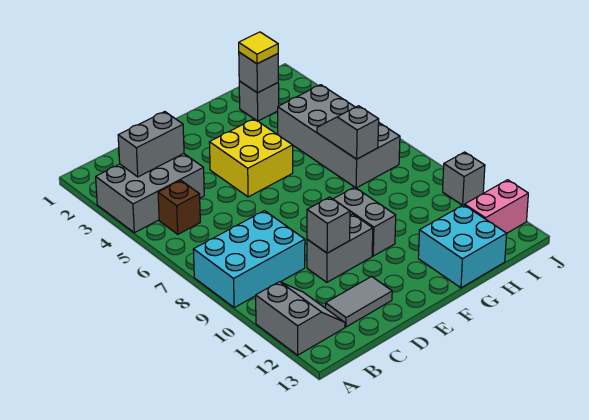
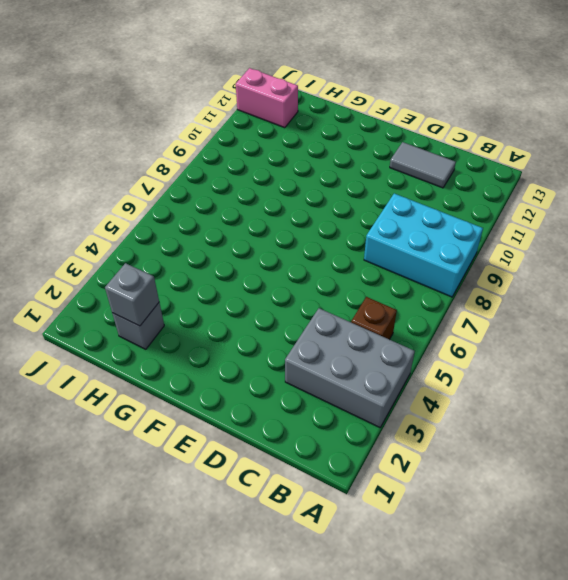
none -> grey slope A11:B12 level 1 top A
none -> grey brick D10:E10 level 1
none -> yellow brick E4:F5 level 1

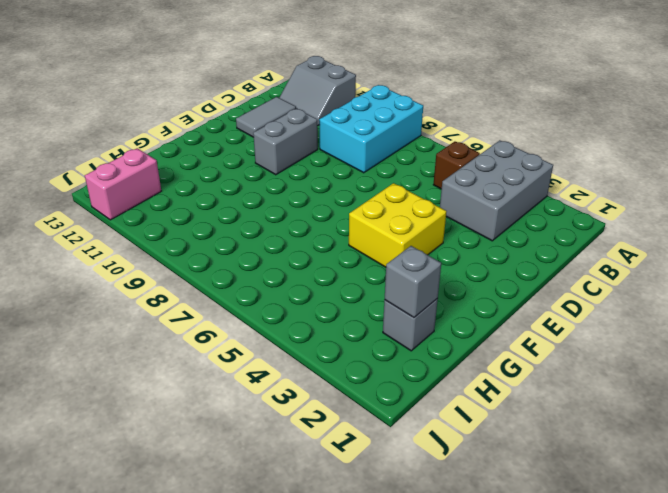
none -> grey brick F9:F10 level 1
none -> cyan brick G12:H13 level 1
none -> grey brick H4:I7 level 1

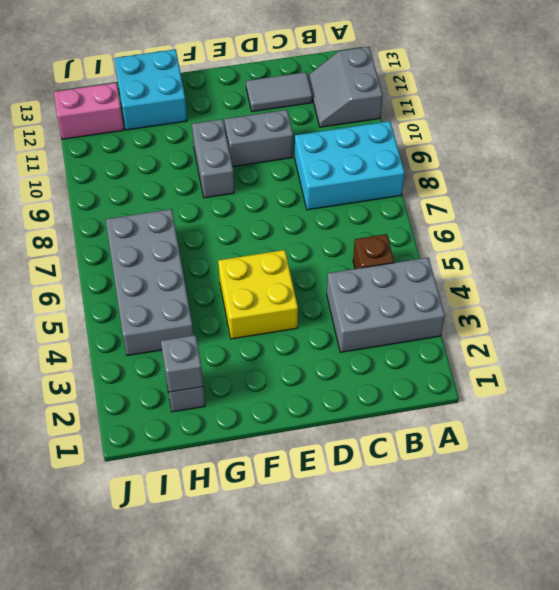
none -> grey brick J10 level 1
none -> grey brick B3:C3 level 2
none -> grey brick D10 level 2

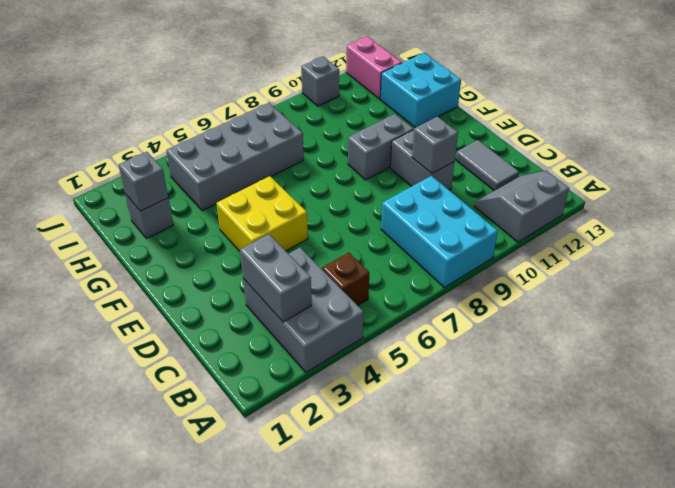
none -> grey slope H6:H7 level 2 top 7
none -> yellow tile H2 level 3

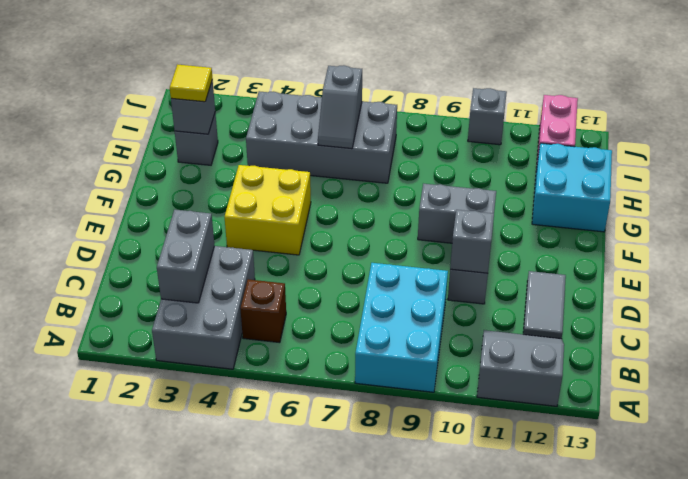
grey slope H6:I6 level 2 top I -> grey slope H6:H7 level 2 top 7

